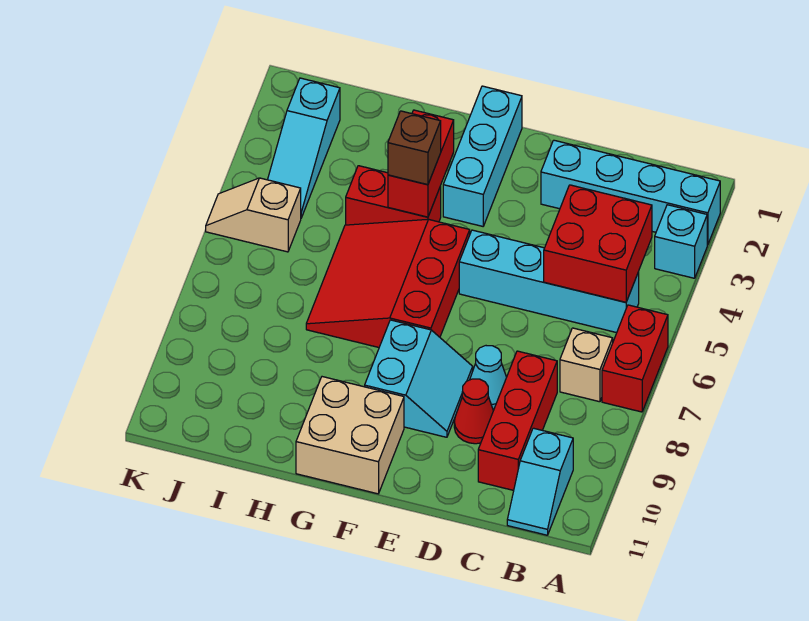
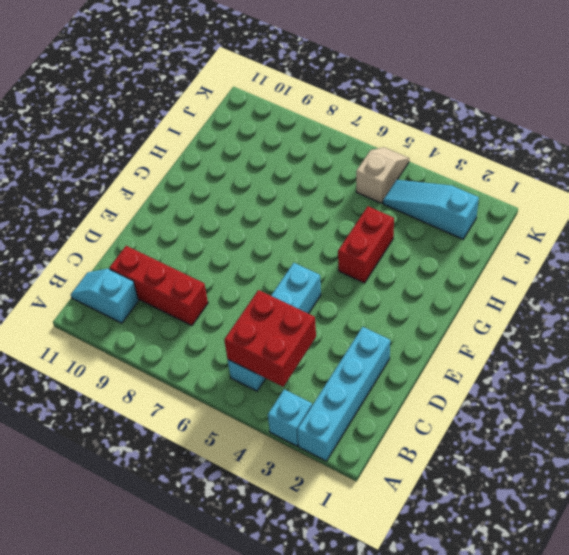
none -> red brick A6:A7 level 1
none -> tan brick B7 level 1
none -> cyan cone D8 level 1

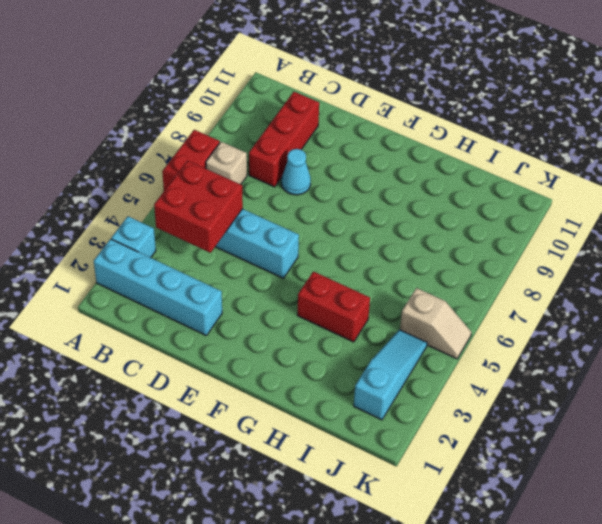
none -> cyan slope B10:B11 level 1 top 10
none -> red cone D9 level 1
none -> cyan slope E8:F9 level 1 top F

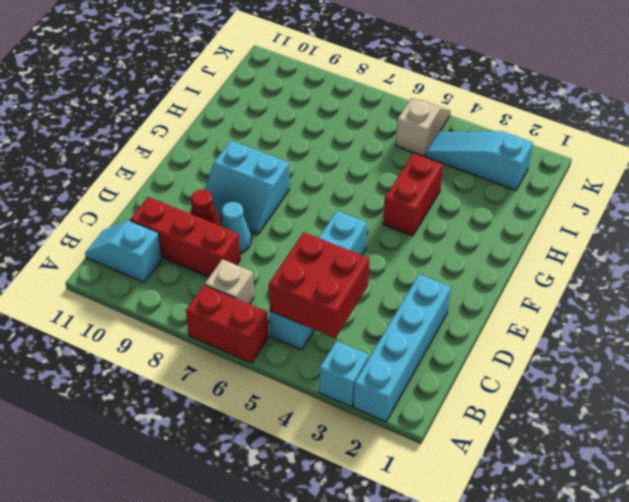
none -> cyan brick F1:F3 level 1
none -> red slope F5:H7 level 1 top F
none -> tan brick F10:G11 level 1

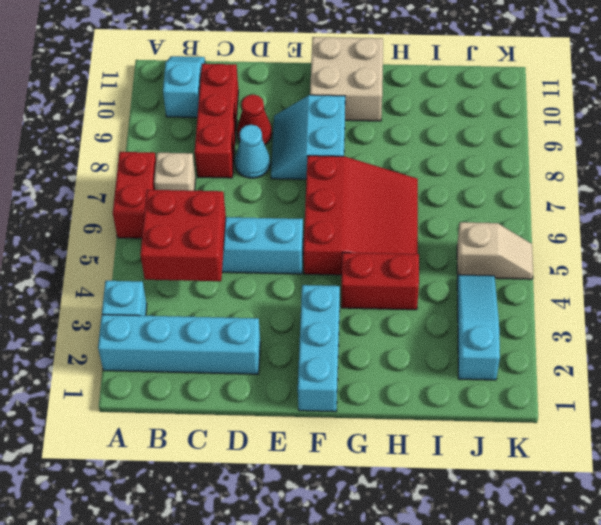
none -> red brick G3:G4 level 2
none -> brown brick G4 level 3

